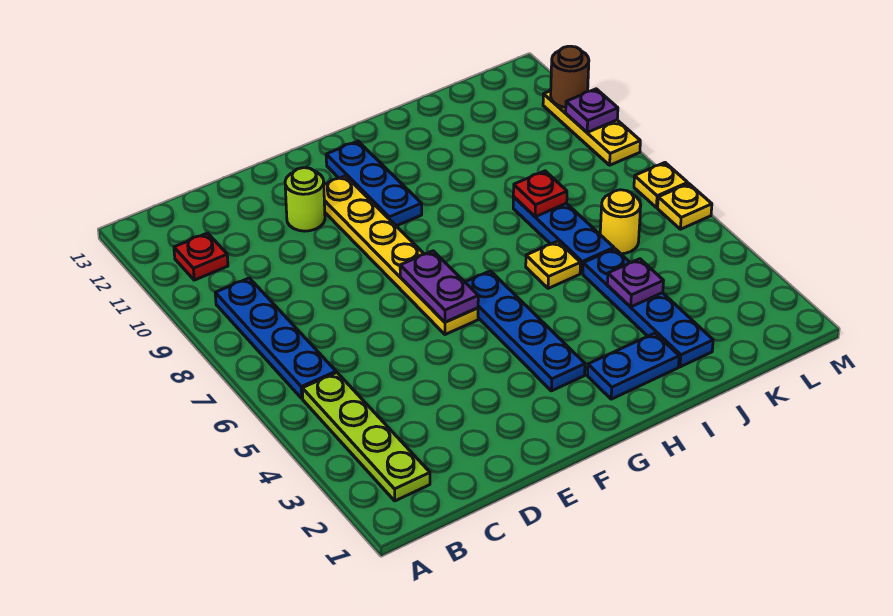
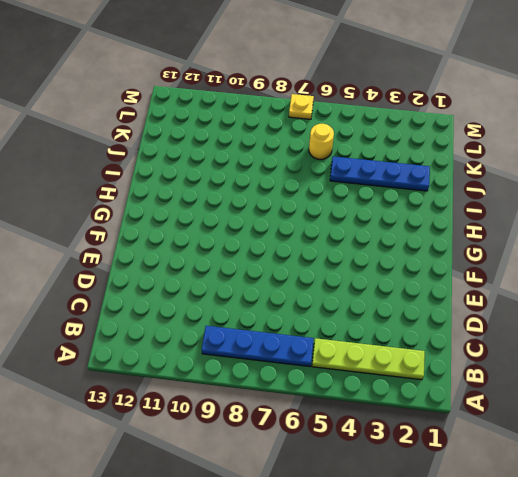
none -> red plate B11 level 1
none -> lime round brick E11 level 1
none -> yellow plate F6:F11 level 1

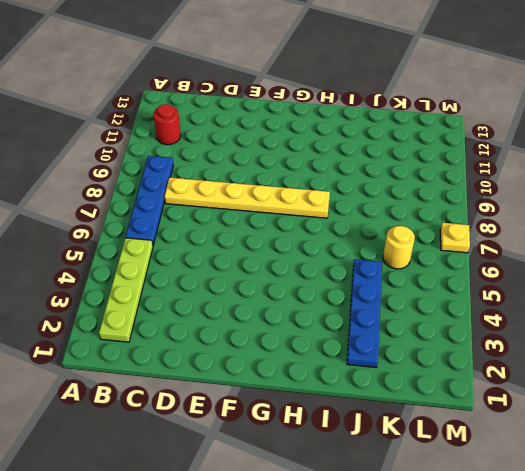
red round brick B11 level 1 -> red plate B11 level 1
yellow plate C8:H8 level 1 -> yellow plate F6:F11 level 1
none -> lime round brick E11 level 1
none -> blue plate G3:G6 level 1
none -> blue plate G10:G12 level 1

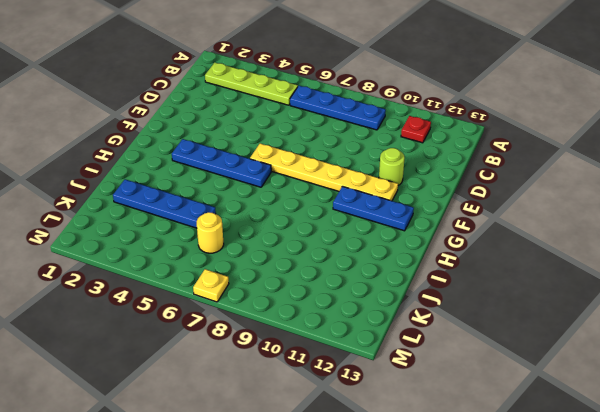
none -> blue plate H2:I2 level 1
none -> yellow plate I6 level 1
none -> blue plate J6:J8 level 1

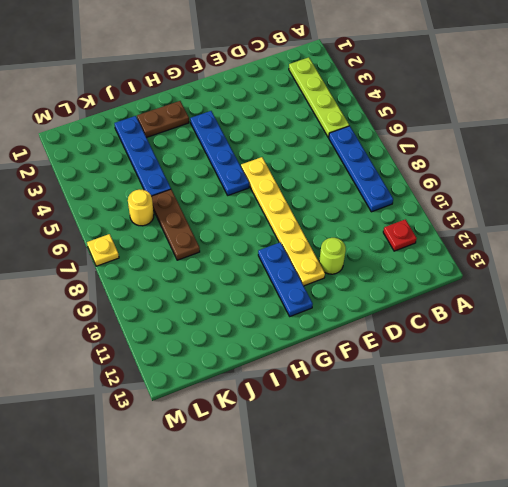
brown plate H2:I2 level 1 -> blue plate H2:I2 level 1
brown plate J6:J8 level 1 -> blue plate J6:J8 level 1
none -> yellow plate I6 level 1
none -> yellow plate M6 level 1
none -> yellow plate M9:M11 level 1

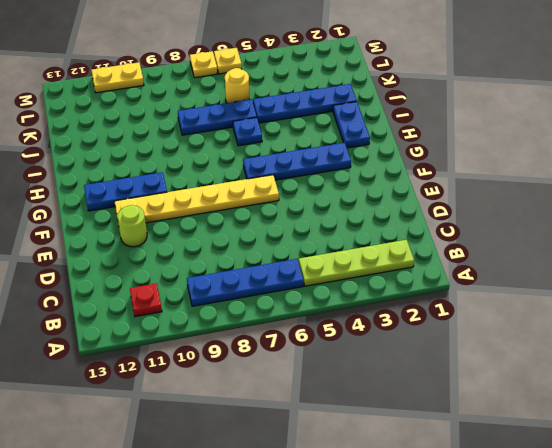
blue plate I6 level 1 -> yellow plate I6 level 1
yellow plate M10:M11 level 1 -> yellow plate M9:M11 level 1
none -> purple plate F6:F7 level 2
none -> purple plate J4 level 2
none -> red plate J8 level 2

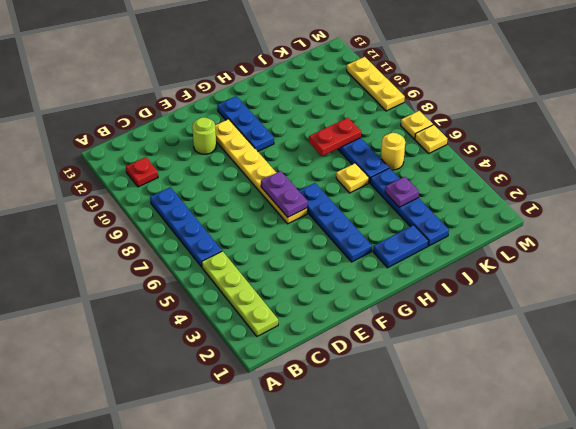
red plate I8:J8 level 2 -> red plate J8 level 2
none -> purple plate M10 level 2
none -> brown round brick M11 level 2

